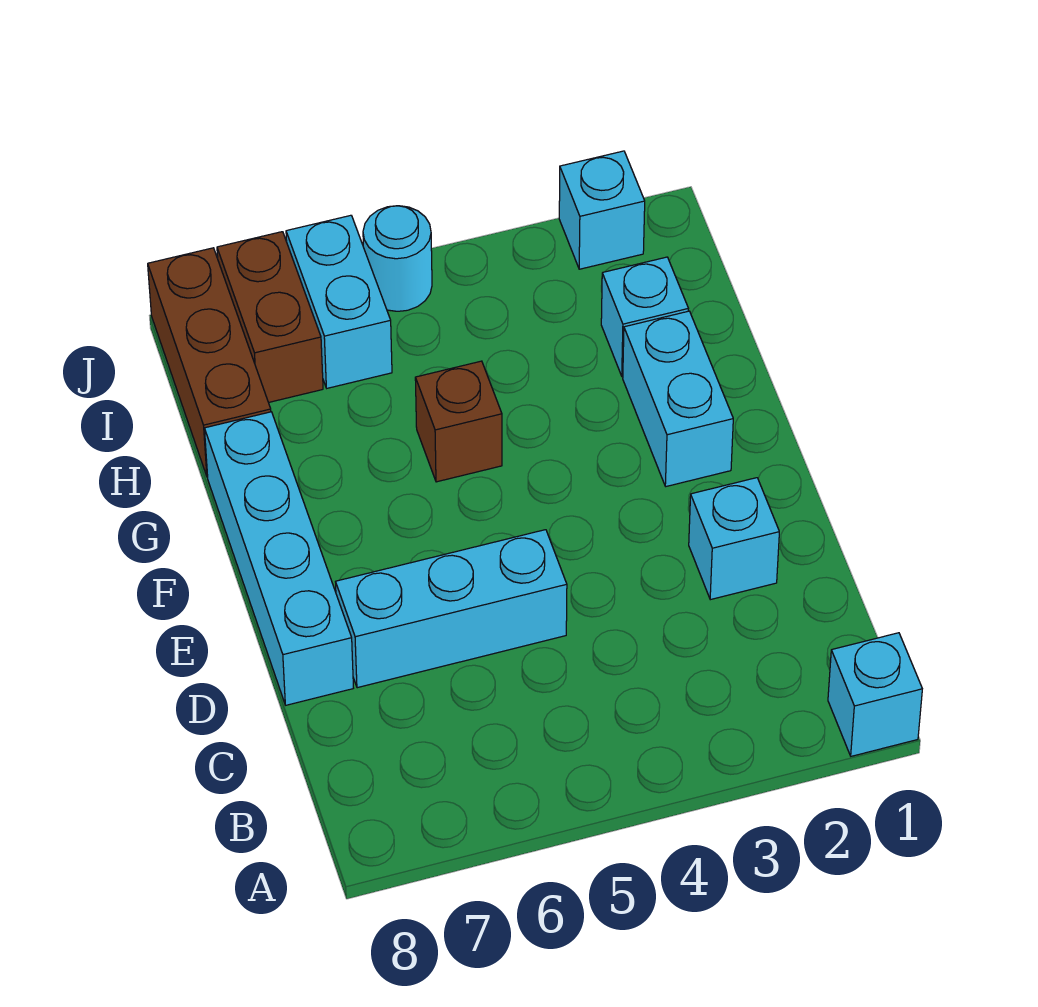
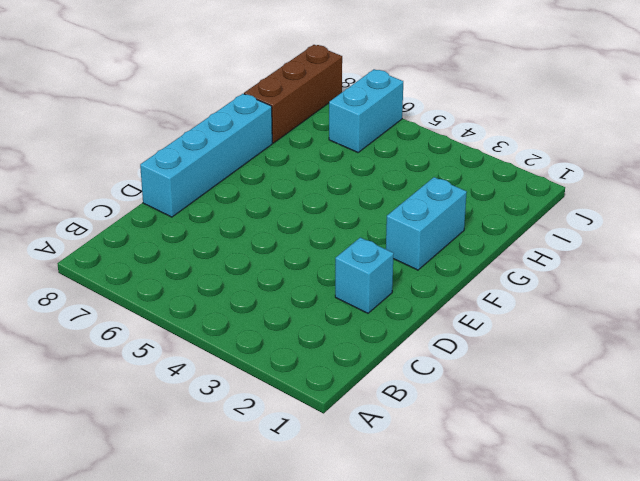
none -> cyan brick A1 level 1
none -> cyan brick D5:D7 level 1
none -> brown brick G5 level 1

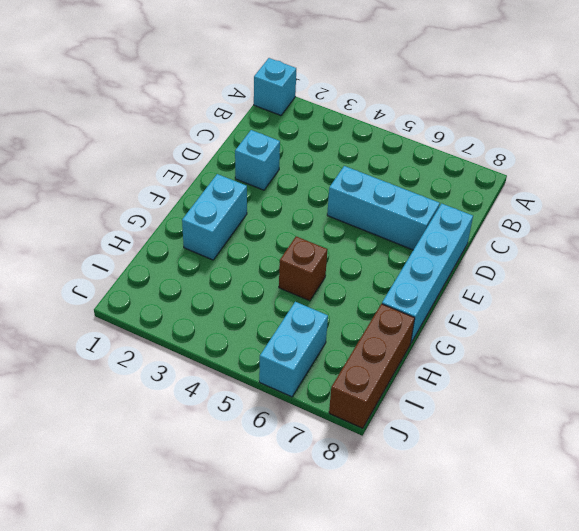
none -> cyan brick H2 level 1
none -> brown brick I7:J7 level 1
none -> cyan brick J2 level 1

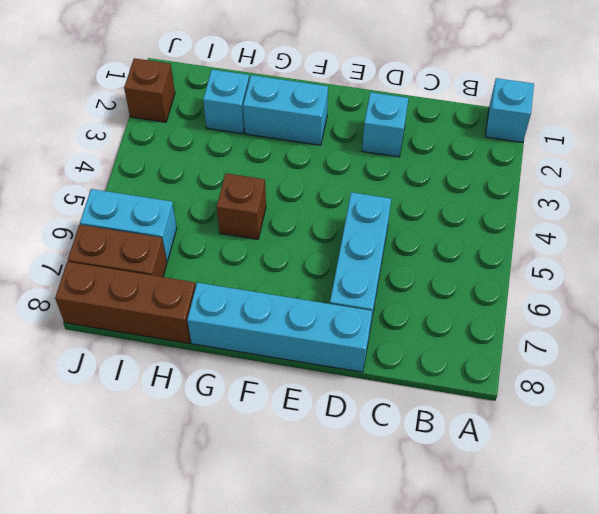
brown brick J2 level 1 -> cyan brick J2 level 1
none -> cyan round brick J5 level 1

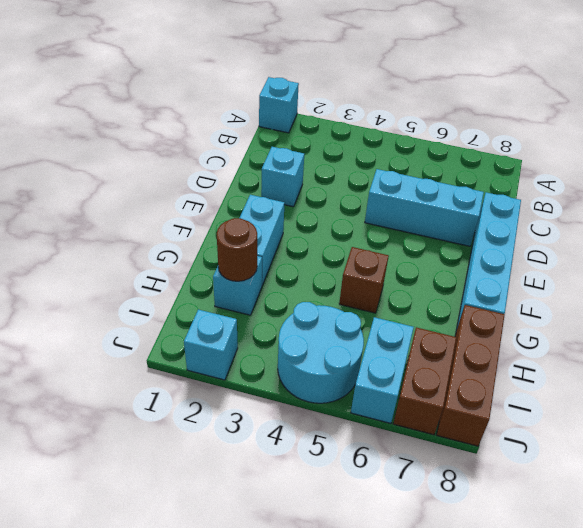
brown round brick H2 level 2 -> none
cyan round brick I4:J5 level 1 -> cyan round brick J5 level 1

